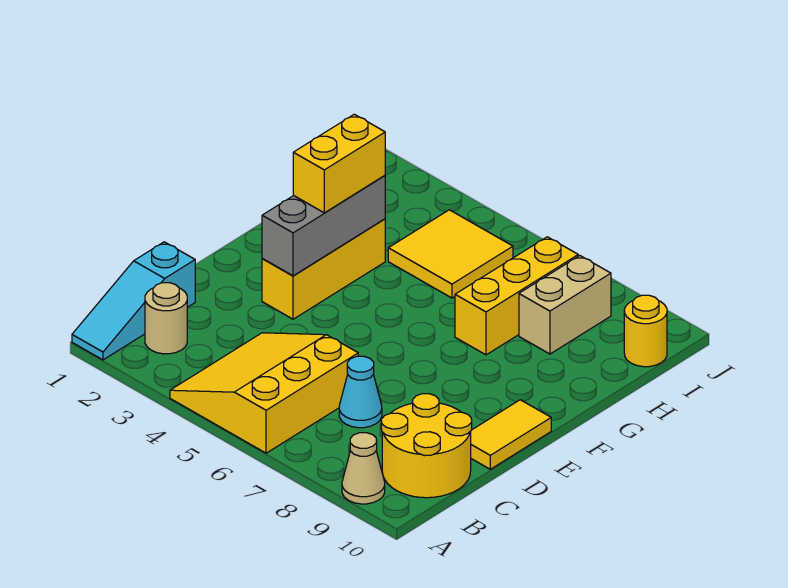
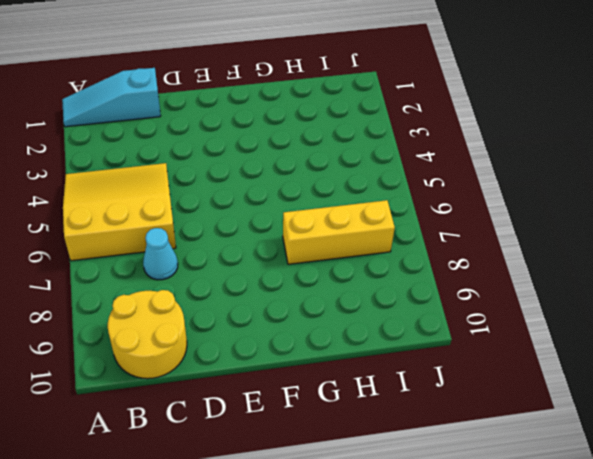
none -> tan cone A9 level 1
none -> tan round brick B2 level 1
none -> yellow tile D10:E10 level 1

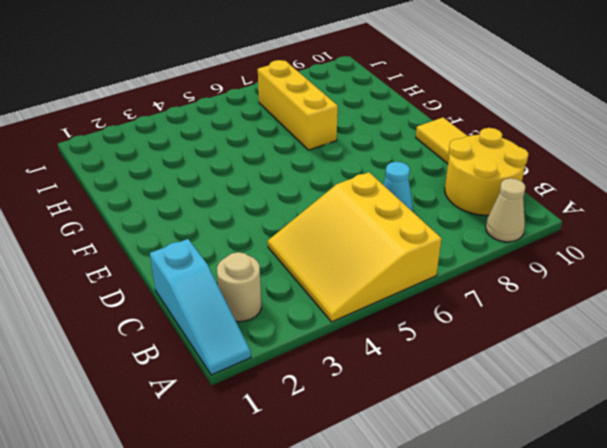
none -> yellow brick E3:G3 level 1
none -> yellow tile H4:I5 level 1
none -> tan brick H8:I8 level 1

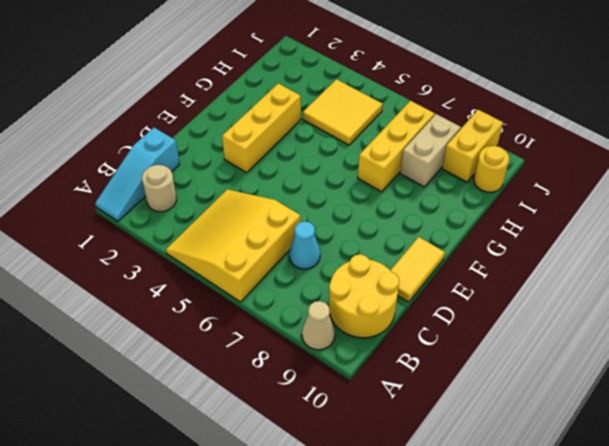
yellow brick I9:J9 level 1 -> yellow brick F3:G3 level 3
none -> grey brick E3:G3 level 2

